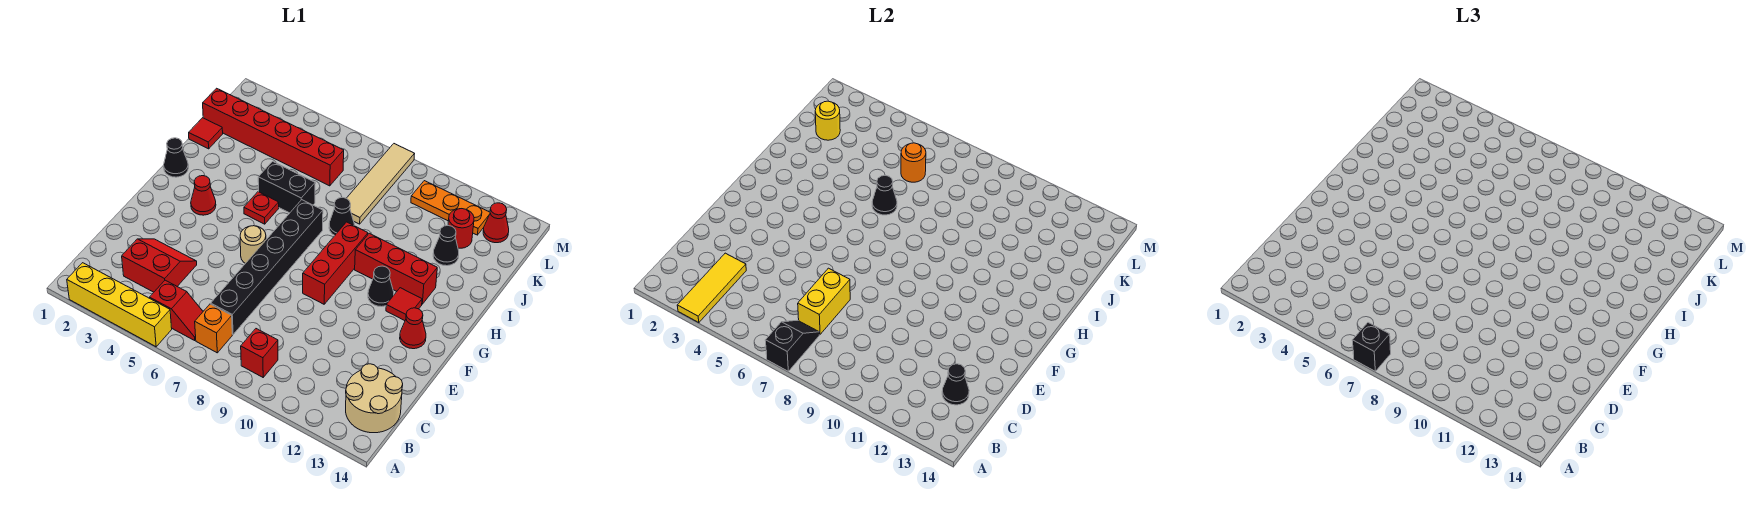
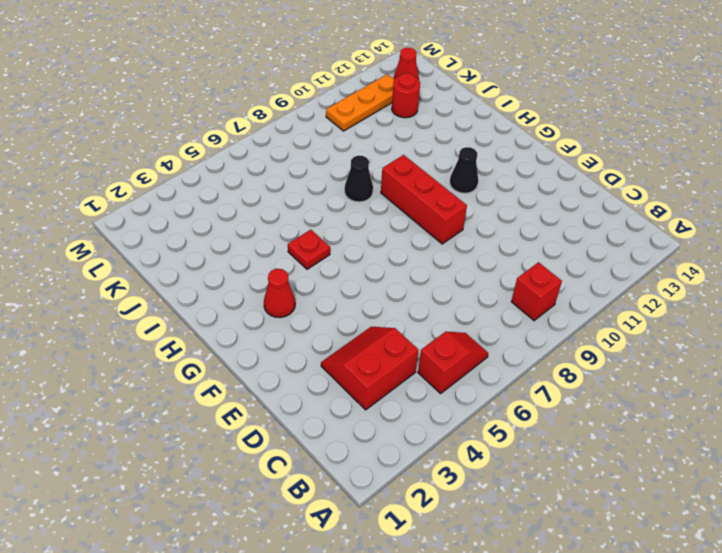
none -> yellow brick A2:A5 level 1
none -> orange brick B7 level 1
none -> tan round brick B13:C14 level 1
none -> black brick C7:H7 level 1

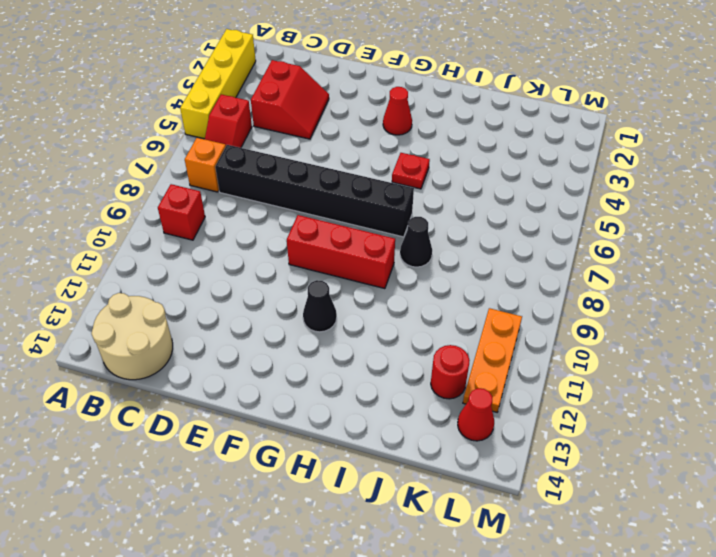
none -> tan round brick F6 level 1
none -> red cone F13 level 1
none -> red tile G12 level 1
none -> black cone H1 level 1

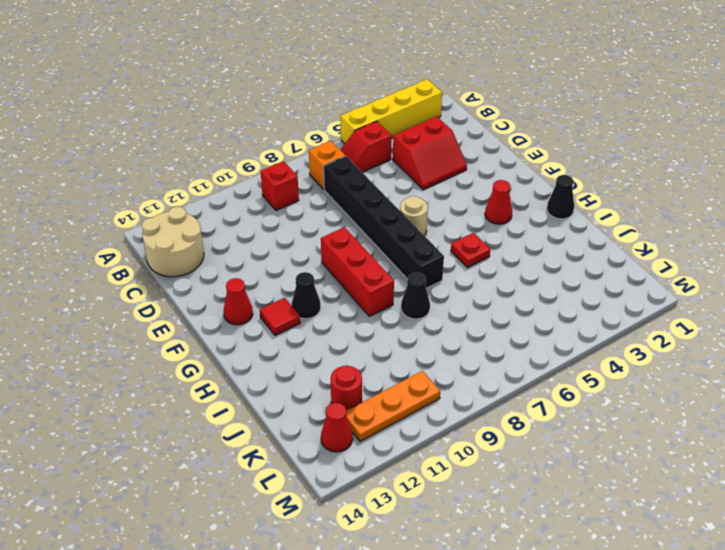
none -> red brick H10:H12 level 1
none -> black brick I5:I6 level 1
none -> red tile J1 level 1
none -> tan tile J8:M8 level 1

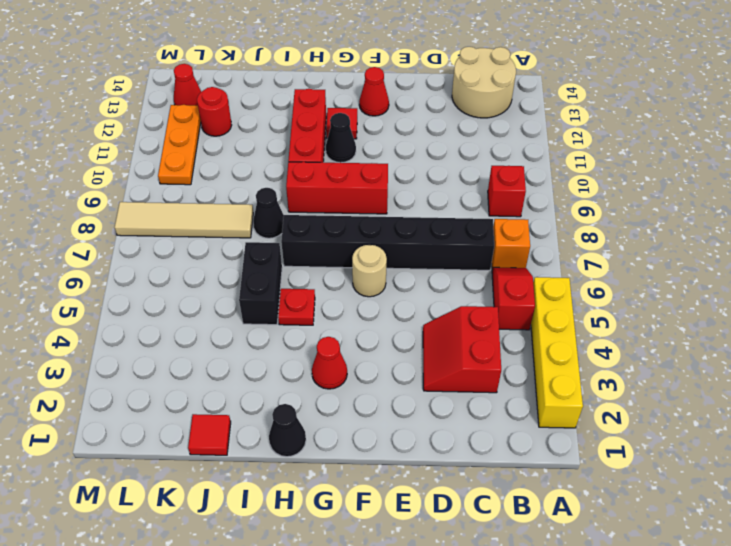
none -> black cone J12 level 1
none -> red brick K1:K6 level 1
none -> yellow tile A3:C3 level 2
none -> black slope A7:B7 level 2 top A

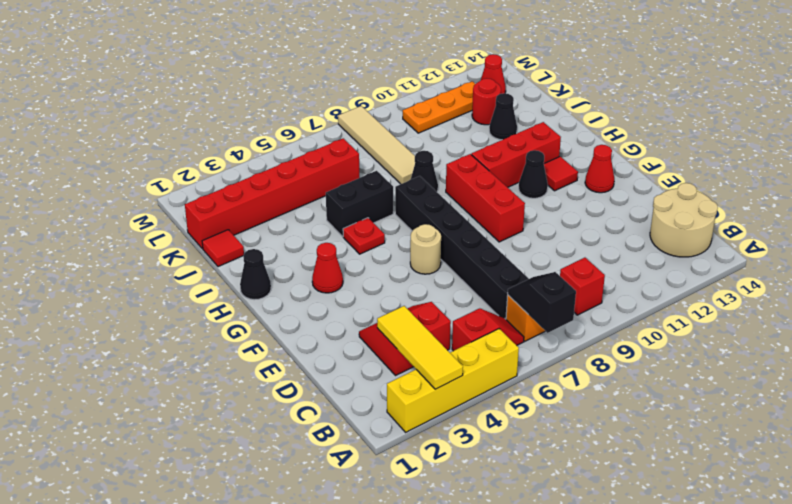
none -> yellow brick C7:D7 level 2
none -> black cone C13 level 2
none -> black cone I6 level 2
none -> yellow round brick K2 level 2

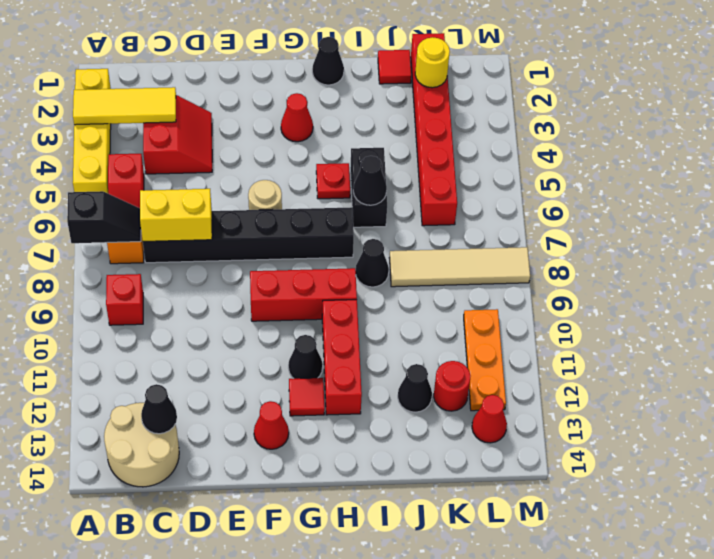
none -> orange round brick K6 level 2
none -> black brick A7 level 3

